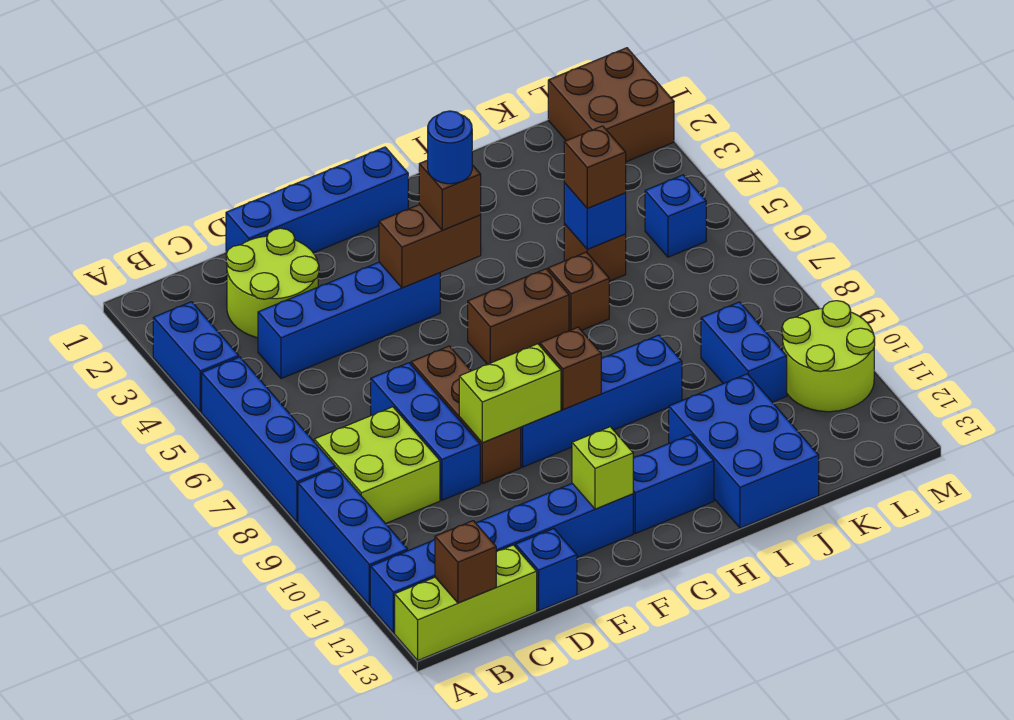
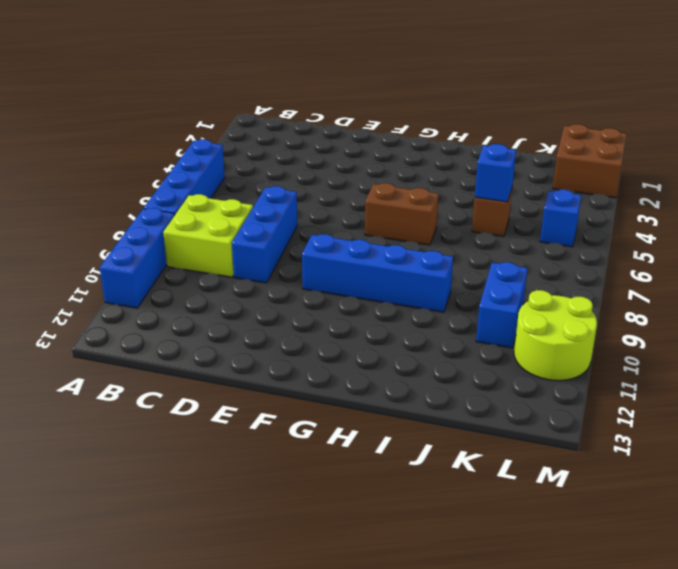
none -> blue brick A3:A4 level 1
none -> blue brick A12:F12 level 1
none -> lime brick A13:C13 level 1
none -> lime round brick C2:D3 level 1

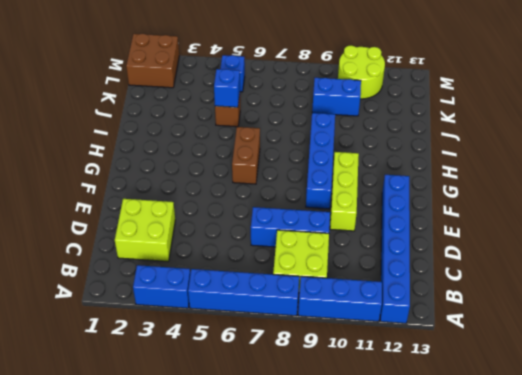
lime brick C2:D3 level 1 -> lime round brick C2:D3 level 1
lime brick E10:G10 level 1 -> lime brick A13:C13 level 1
none -> blue brick C4:F4 level 1
none -> blue brick D1:G1 level 1
none -> blue brick D13 level 1
none -> brown brick E7:E9 level 1

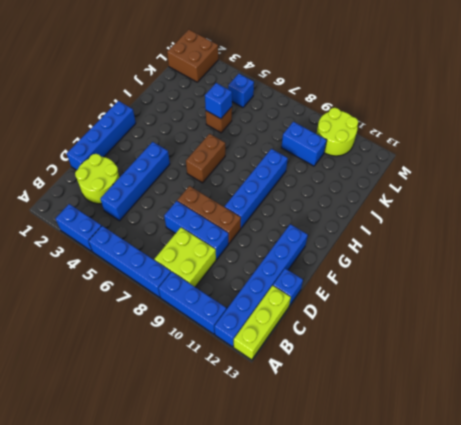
none -> blue brick G12:H12 level 1
none -> brown brick I6 level 1
none -> blue brick I11:J13 level 1
none -> brown brick B13 level 2

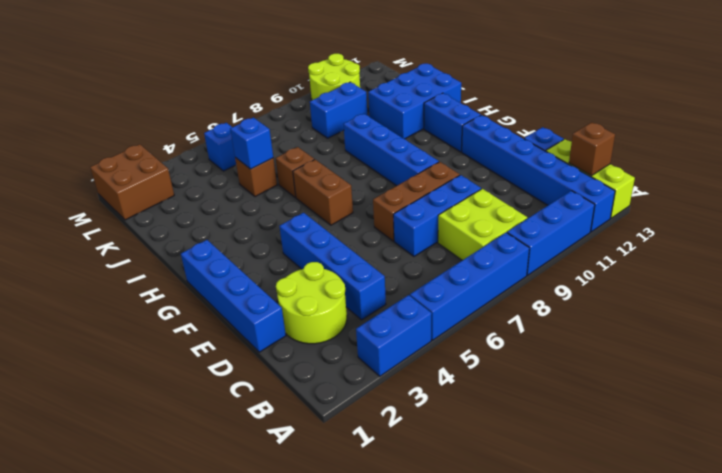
none -> lime brick E9:F9 level 2
none -> brown brick F4:G4 level 2
none -> lime brick F12 level 2
none -> brown brick G9 level 2

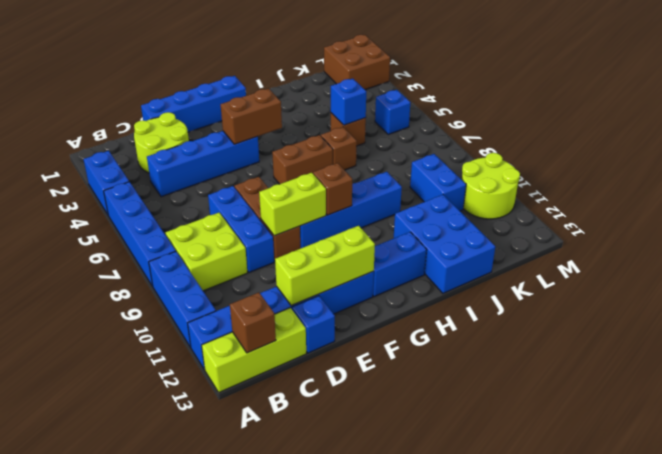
lime brick D12:F12 level 2 -> lime brick F12 level 2
none -> brown brick G4 level 3
none -> brown brick J5 level 3
none -> blue round brick G4 level 4

